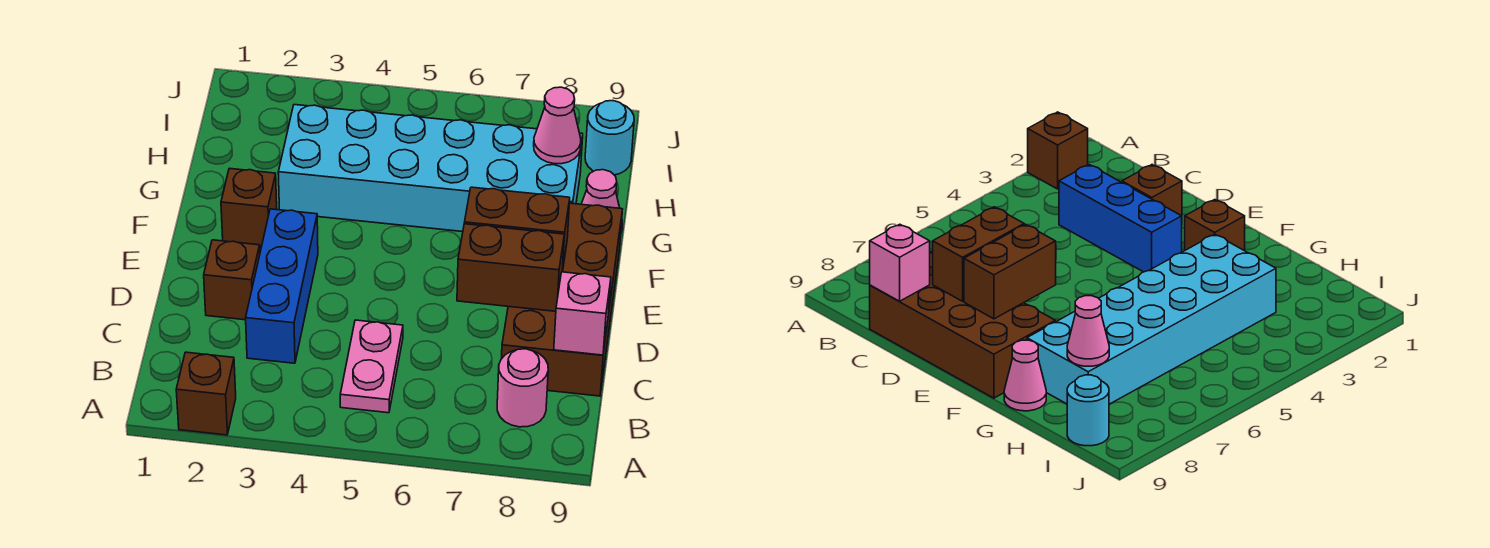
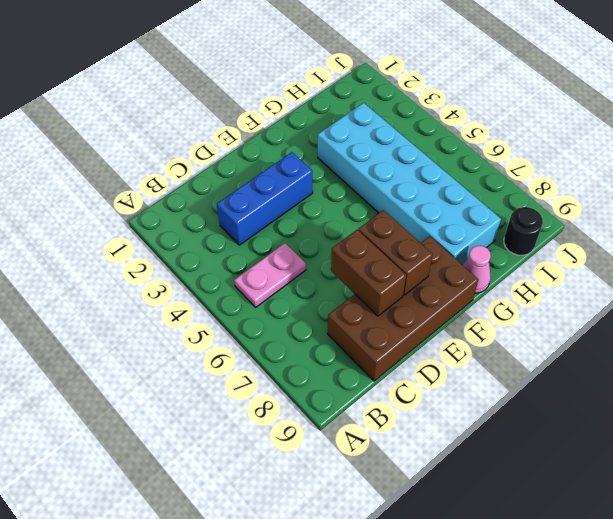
black round brick I9 level 1 -> cyan round brick I9 level 1
none -> brown brick A2 level 1
none -> pink round brick B8 level 1
none -> brown brick D2 level 1

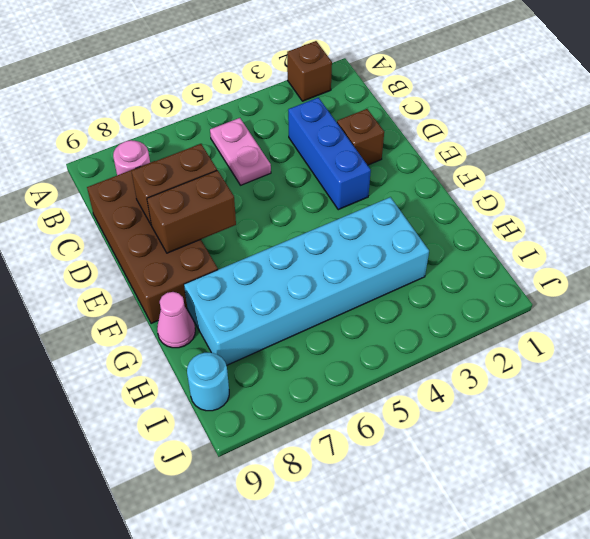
none -> brown brick F2 level 1
none -> pink brick C9 level 2
none -> pink cone H8 level 2

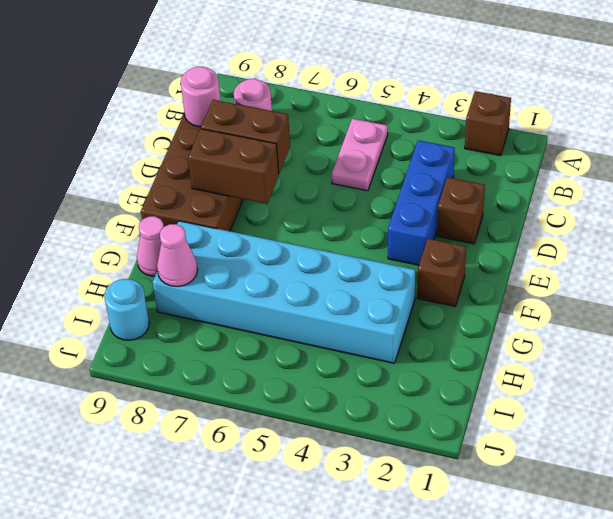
pink round brick C9 level 2 -> pink brick C9 level 2

